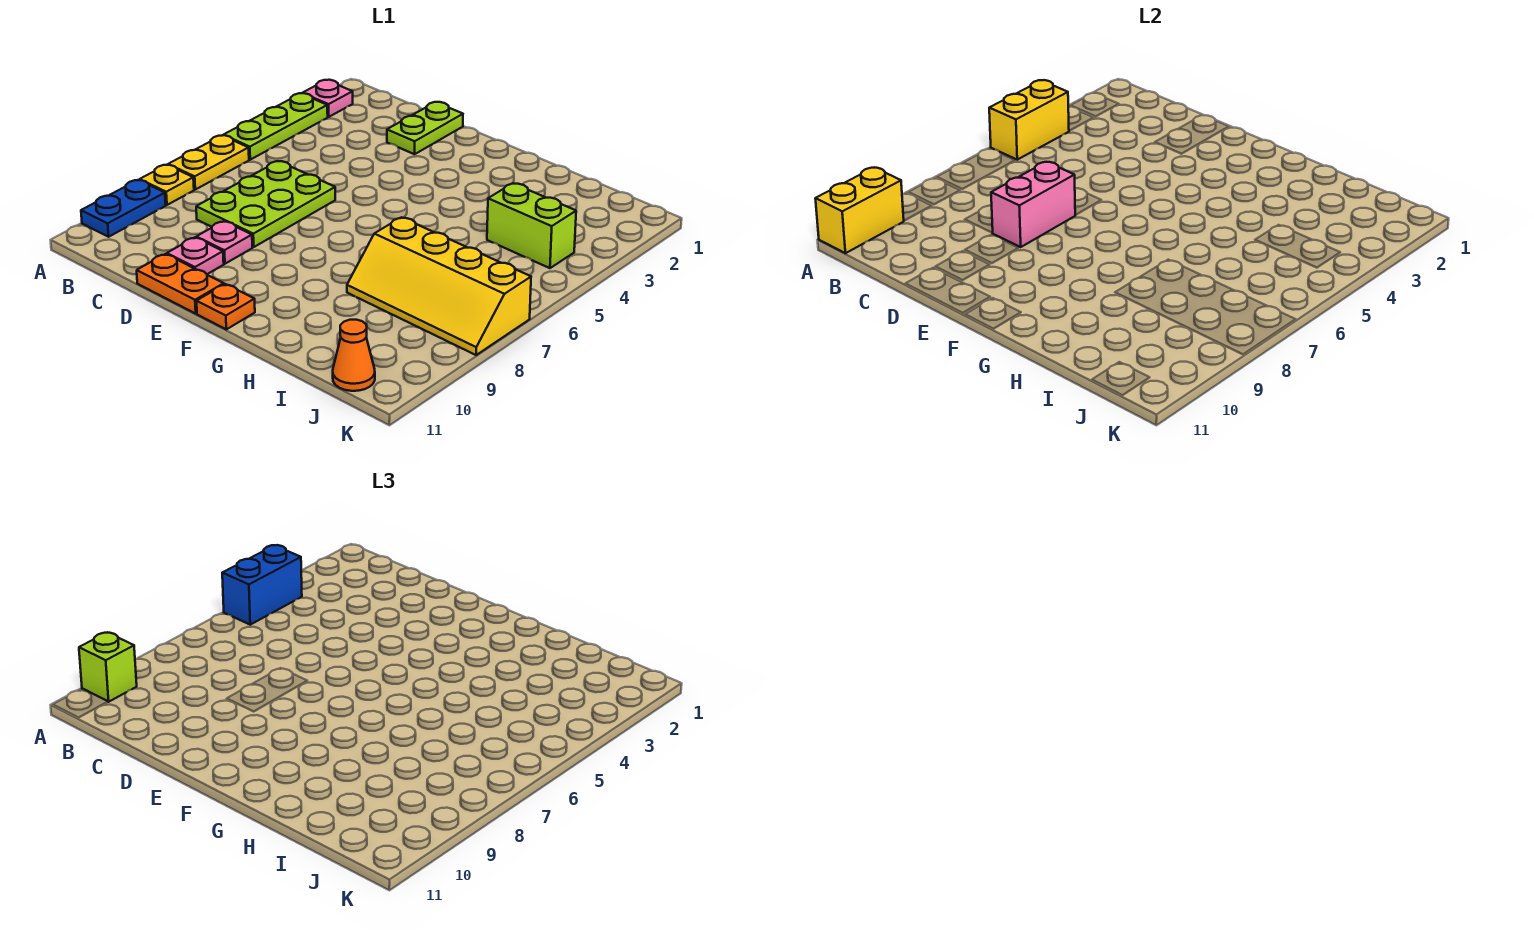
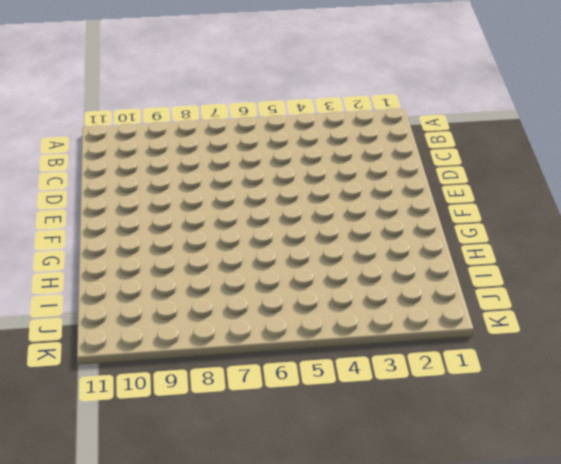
none -> pink plate A2 level 1
none -> lime plate A3:A5 level 1
none -> yellow plate A6:A7 level 1

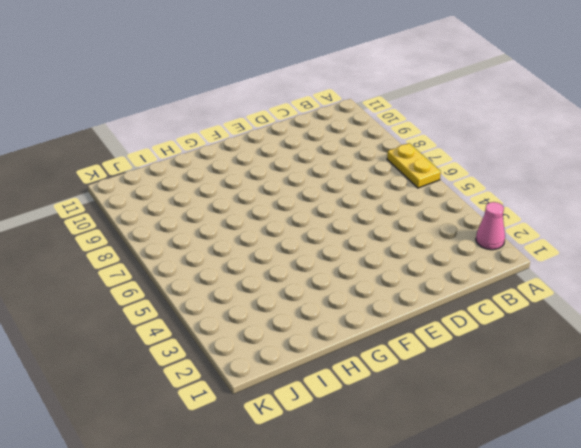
pink cone A2 level 1 -> pink plate A2 level 1
none -> lime plate A3:A5 level 1
none -> yellow plate A8 level 1
none -> blue plate A9:A10 level 1

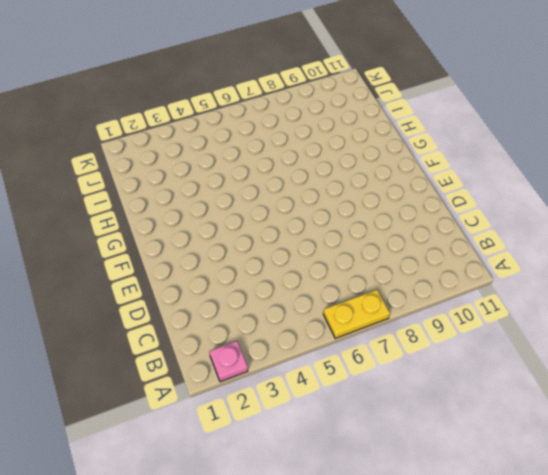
none -> lime plate A3:A5 level 1
none -> yellow plate A8 level 1
none -> blue plate A9:A10 level 1

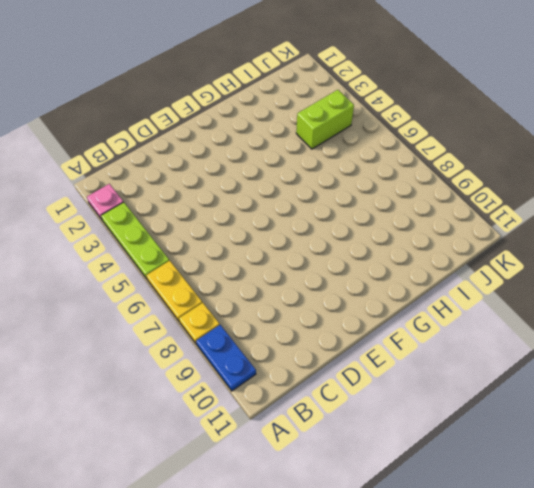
none -> lime plate C6:D8 level 1
none -> lime plate D1:D2 level 1
none -> pink plate D9 level 1

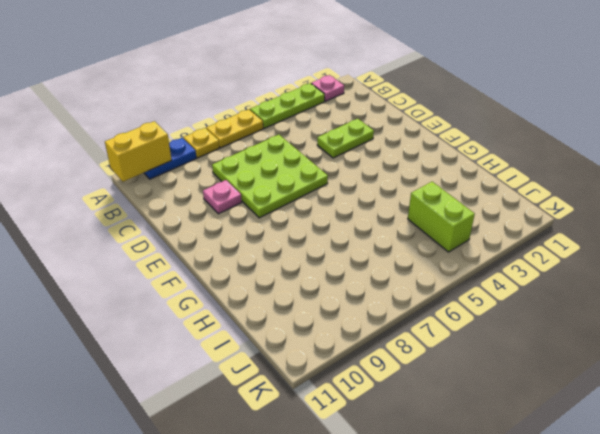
lime plate C6:E8 level 1 -> lime plate C6:D8 level 1
lime plate D3:D4 level 1 -> lime plate D1:D2 level 1
none -> pink plate D10 level 1
none -> orange plate D11:E11 level 1
none -> orange plate F11 level 1

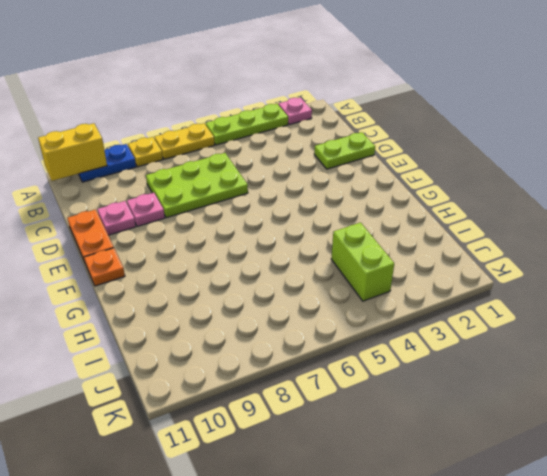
none -> yellow slope H7:K8 level 1 top 7
none -> orange cone J11 level 1
none -> yellow brick A4:A5 level 2

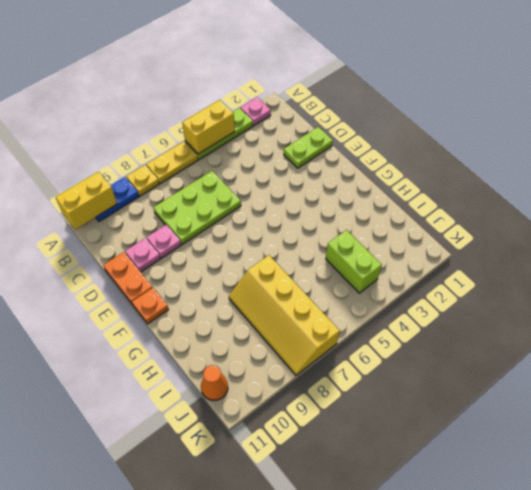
none -> pink brick D7:D8 level 2
none -> blue brick A4:A5 level 3
none -> lime brick A10 level 3

